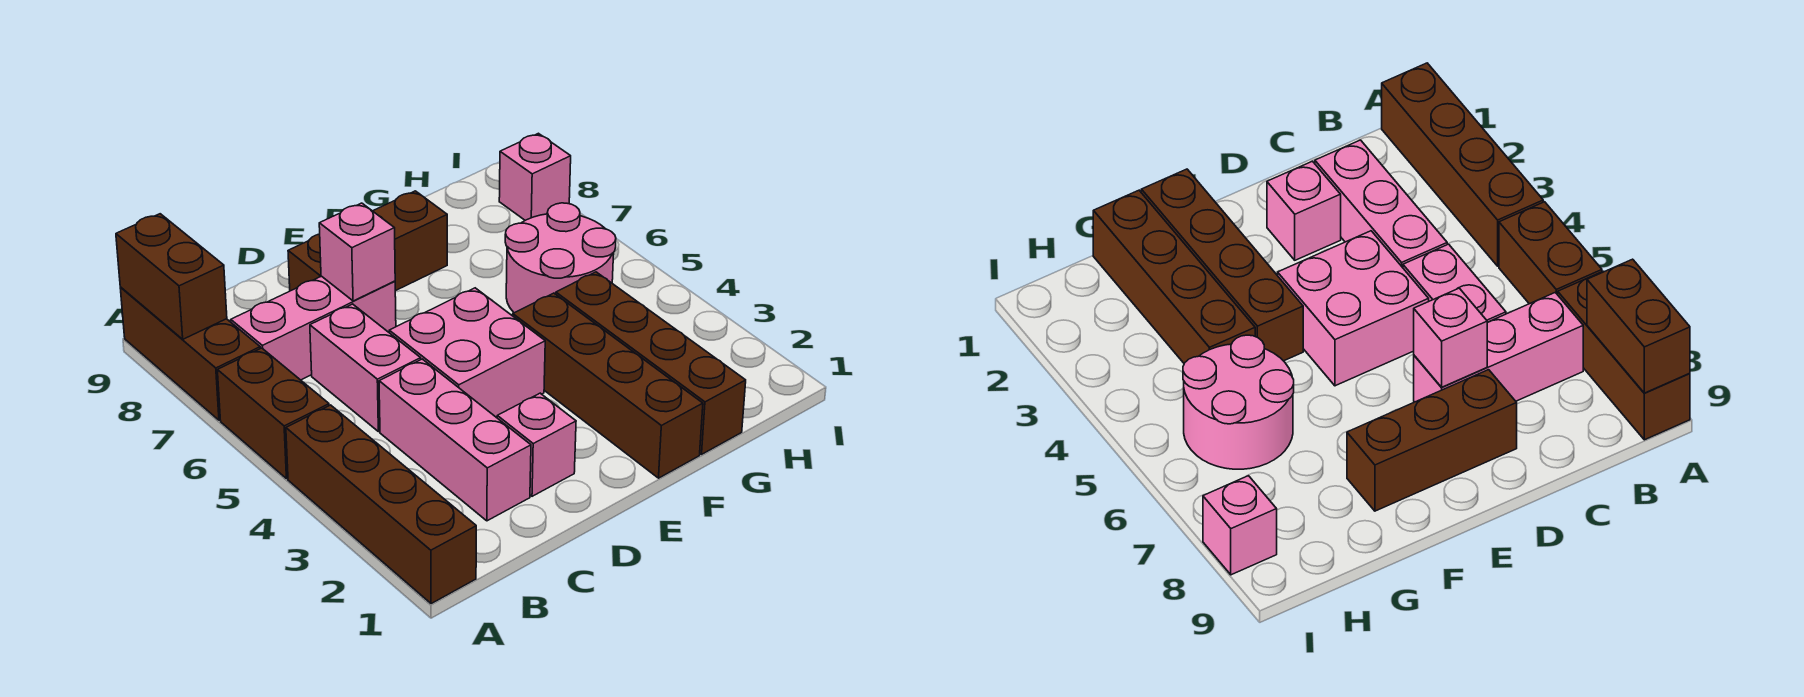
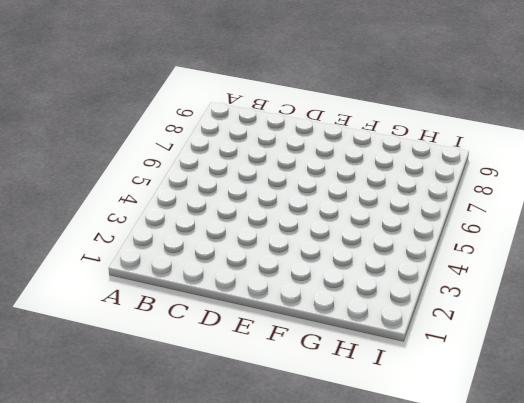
none -> brown brick A1:A4 level 1
none -> brown brick A5:A6 level 1
none -> brown brick A7:A9 level 1

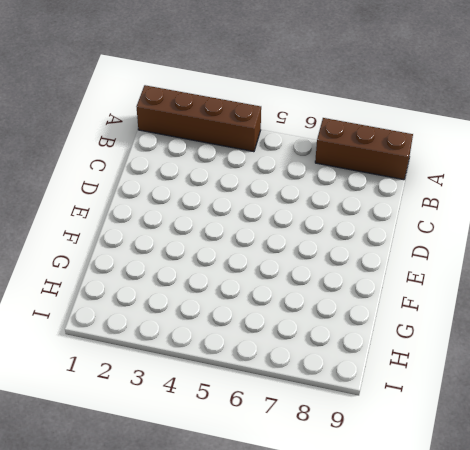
none -> brown brick A5:A6 level 1
none -> pink brick B7:D7 level 1
none -> pink brick C2:C4 level 1

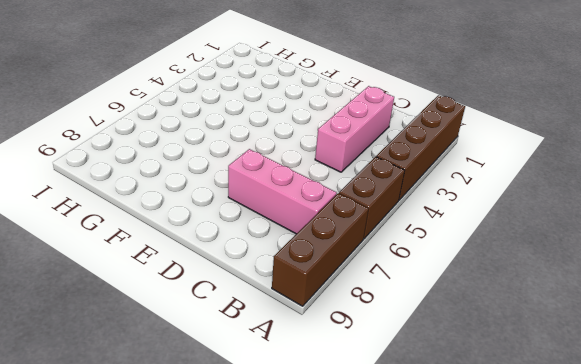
none -> pink brick C5:C6 level 1
none -> pink brick D2 level 1
none -> pink brick D4:E5 level 1

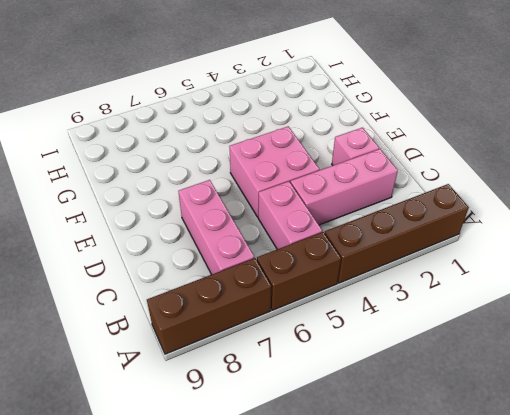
pink brick B5:C5 level 1 -> pink brick C5:C6 level 1
none -> brown brick D8:F8 level 1
none -> brown brick F1:F4 level 1
none -> brown brick G1:G4 level 1

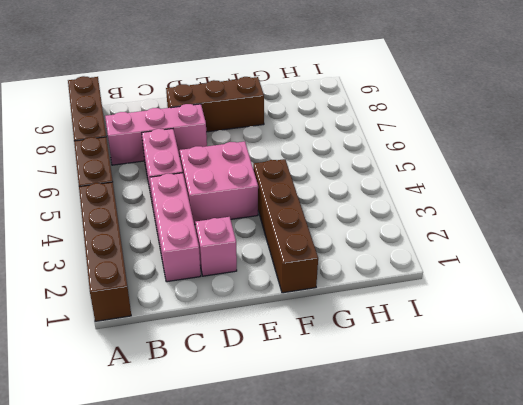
none -> brown brick G1:G4 level 1
none -> pink round brick G5:H6 level 1
none -> pink brick I8 level 1

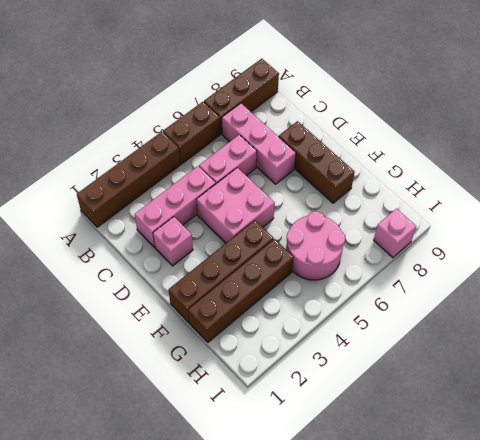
none -> brown brick A8:A9 level 2
none -> pink brick D7 level 2

